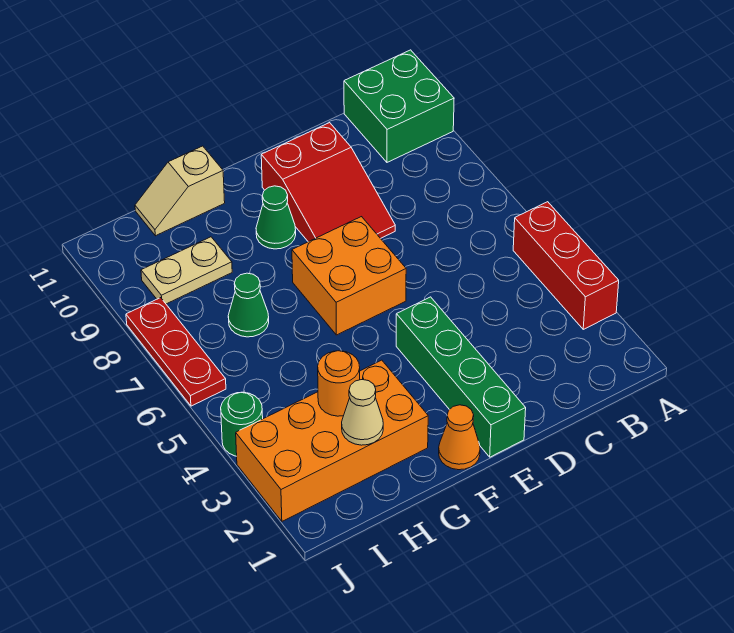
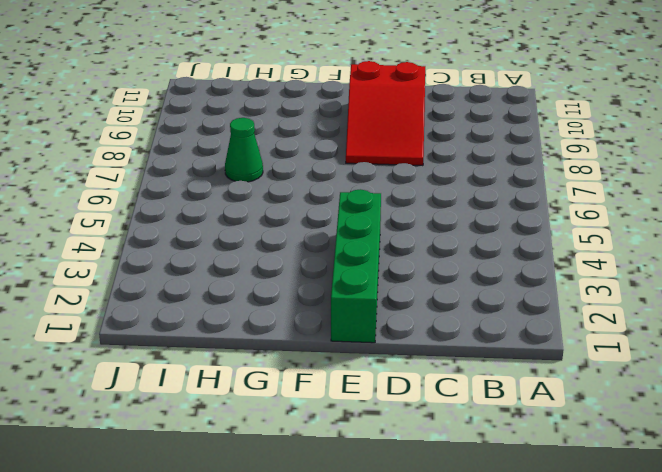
none -> red brick A3:A5 level 1
none -> green brick A10:B11 level 1
none -> orange brick E6:F7 level 1

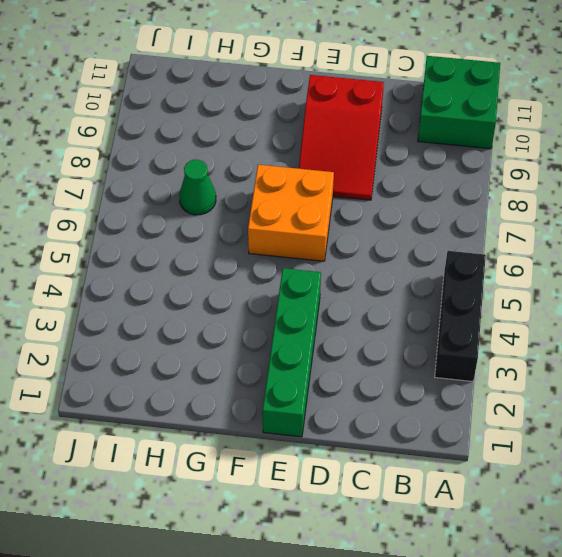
black brick A3:A5 level 1 -> red brick A3:A5 level 1
none -> orange cone F1 level 1
none -> green cone F9 level 1
none -> orange brick G2:J3 level 1

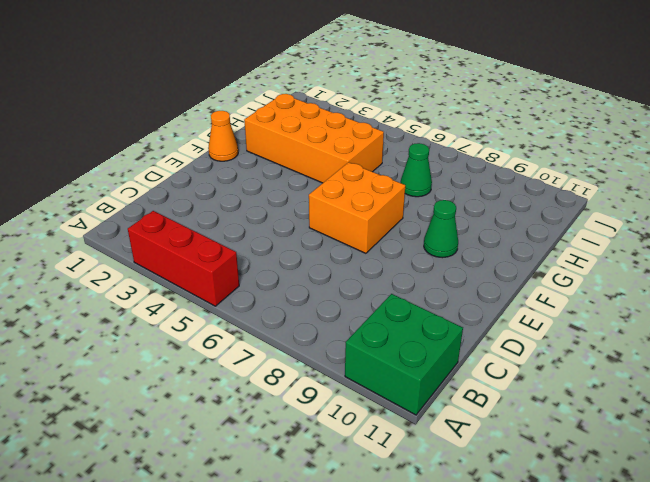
orange brick G2:H5 level 1 -> orange brick G2:J3 level 1
none -> red slope D8:E10 level 1 top 10
none -> green brick E1:E4 level 1
none -> tan slope G11:H11 level 1 top G

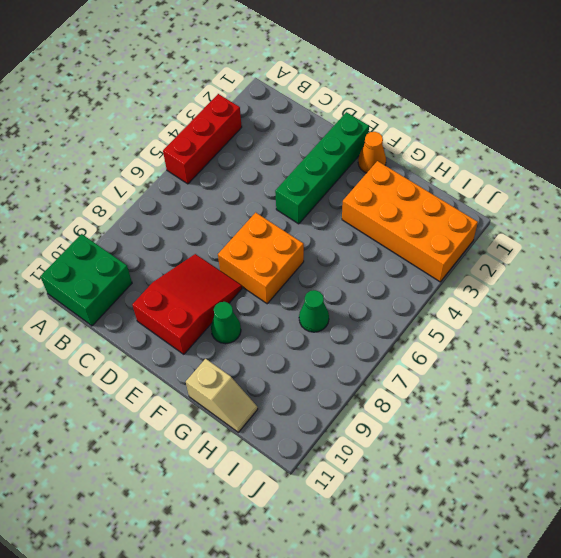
none -> tan plate H9:I9 level 1
none -> green round brick J4 level 1
none -> red plate J6:J8 level 1

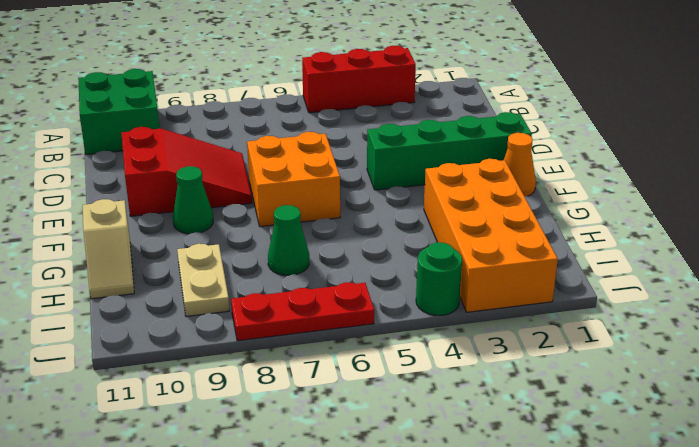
none -> tan cone H2 level 2
none -> orange round brick H3 level 2

